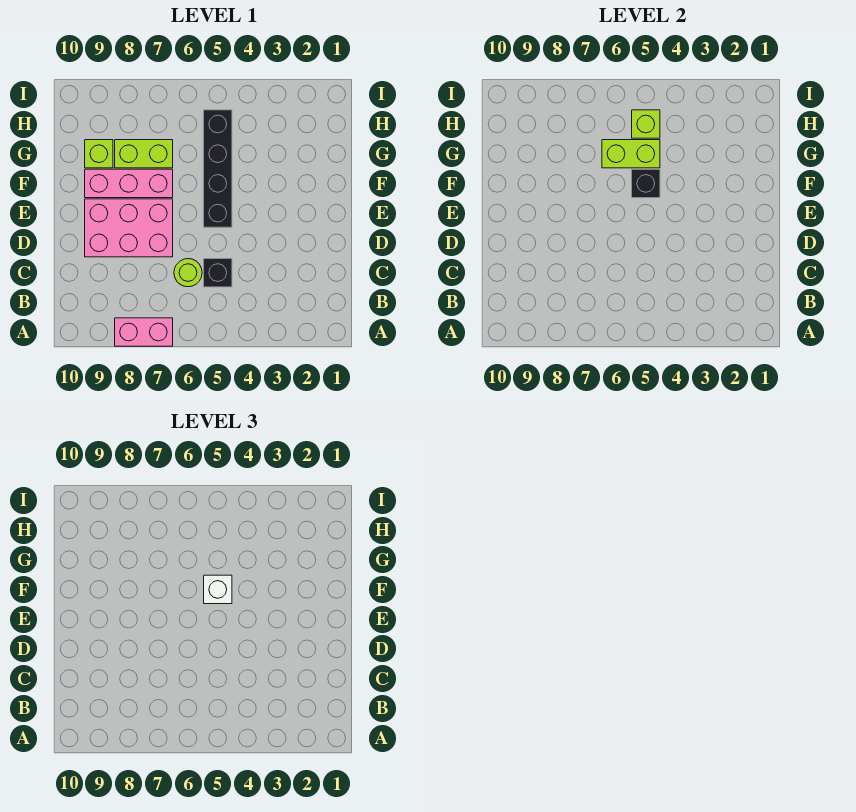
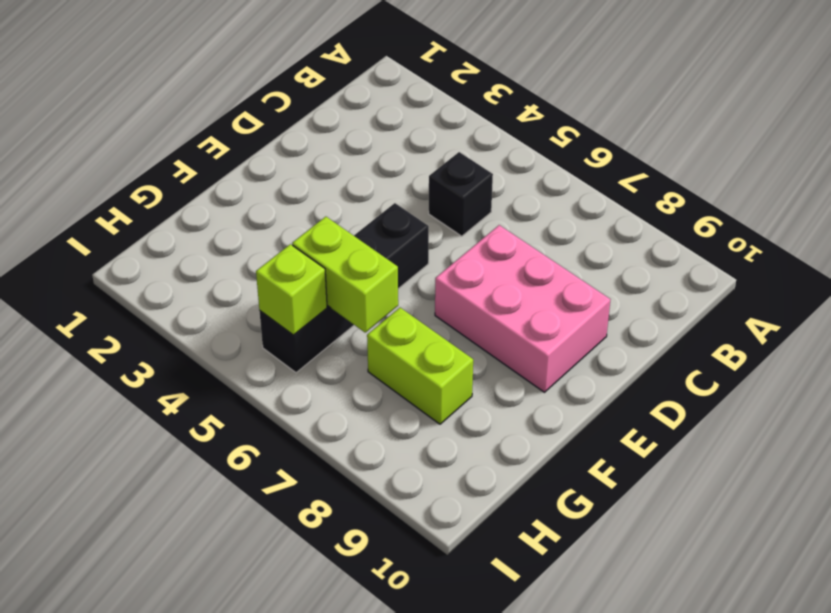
none -> pink brick A7:A8 level 1
none -> lime round brick C6 level 1
none -> pink brick F7:F9 level 1

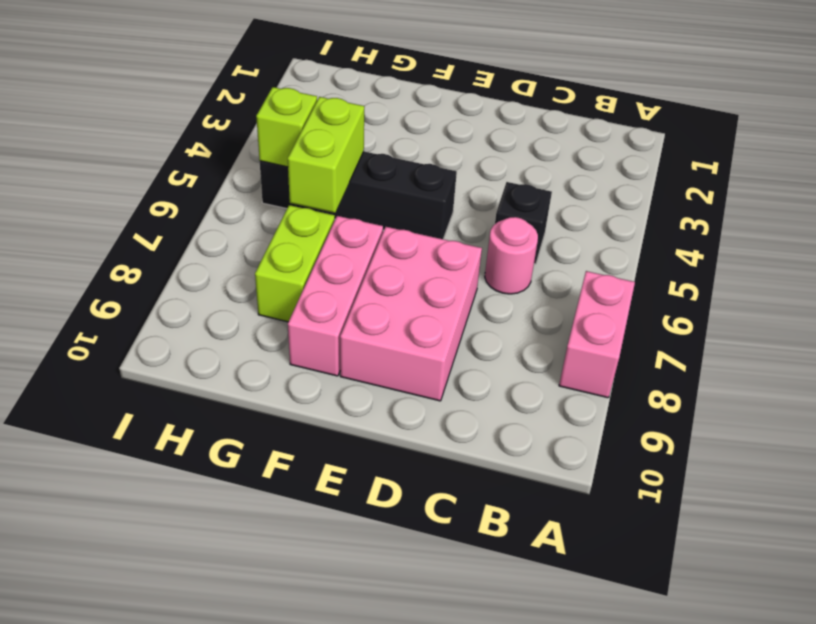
pink round brick C6 level 1 -> lime round brick C6 level 1
none -> lime brick G9 level 1
none -> black brick F5 level 2
none -> white brick F5 level 3

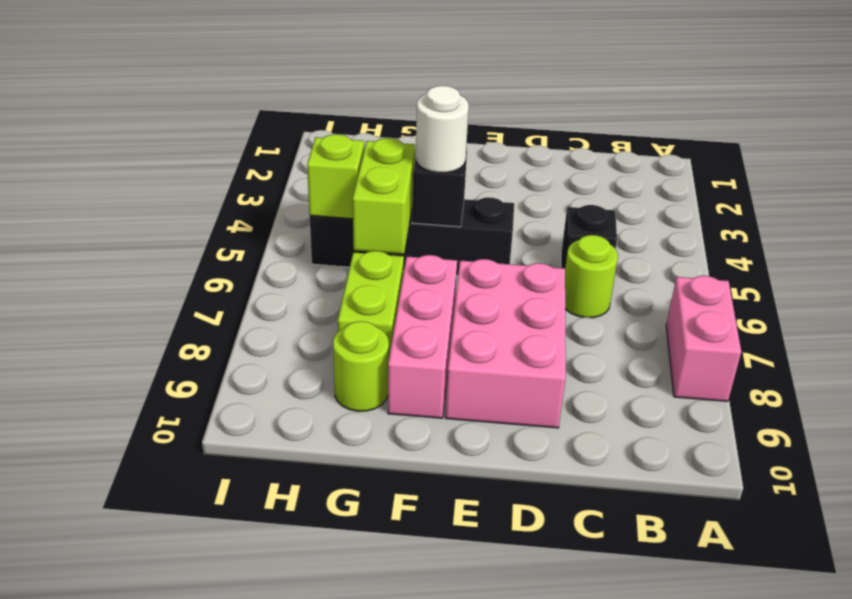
white round brick F5 level 3 -> white brick F5 level 3
lime round brick G9 level 1 -> lime brick G9 level 1

